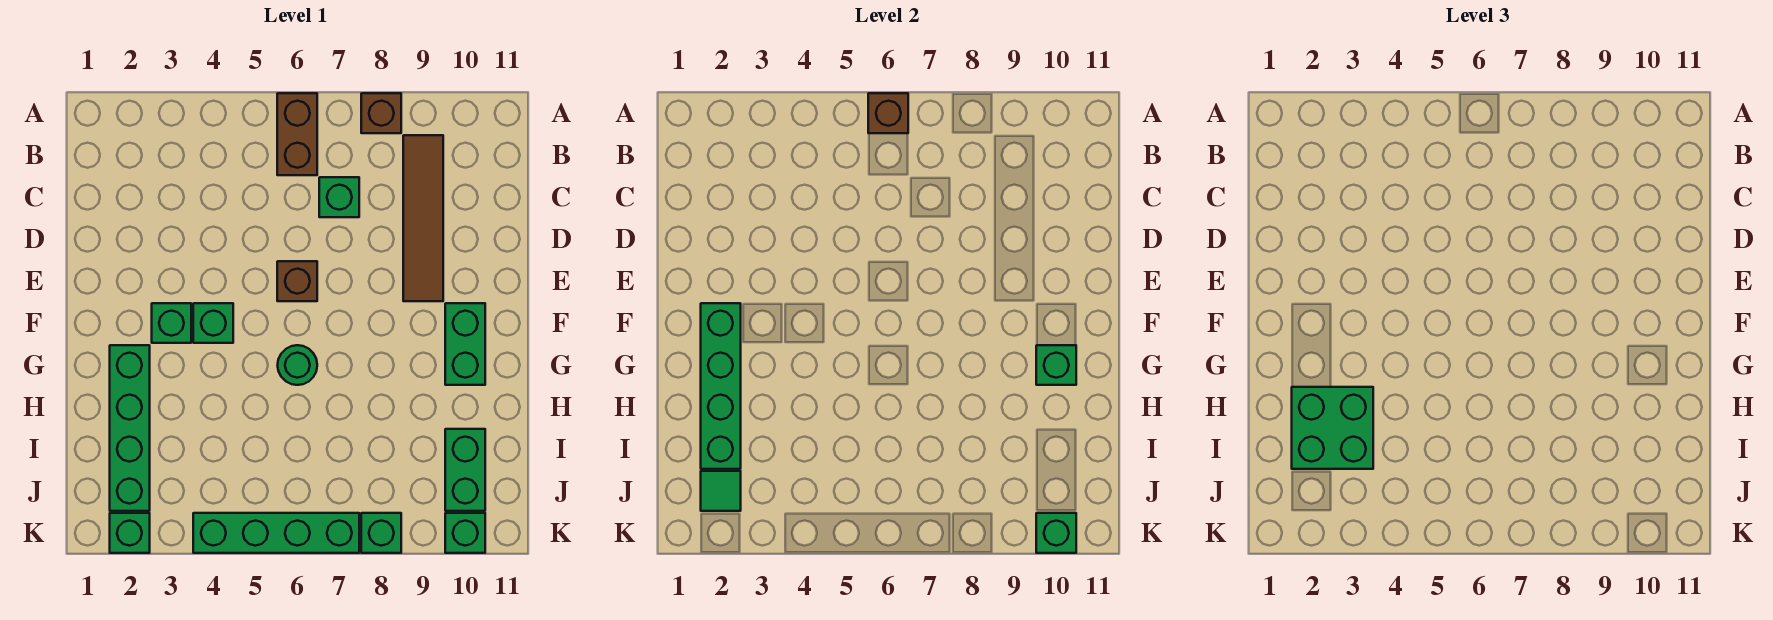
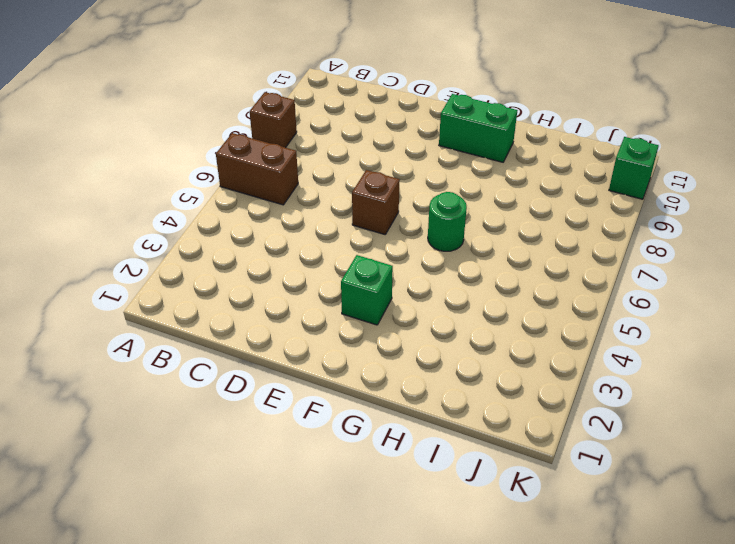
none -> brown tile B9:E9 level 1
none -> green brick C7 level 1
none -> green brick F4 level 1

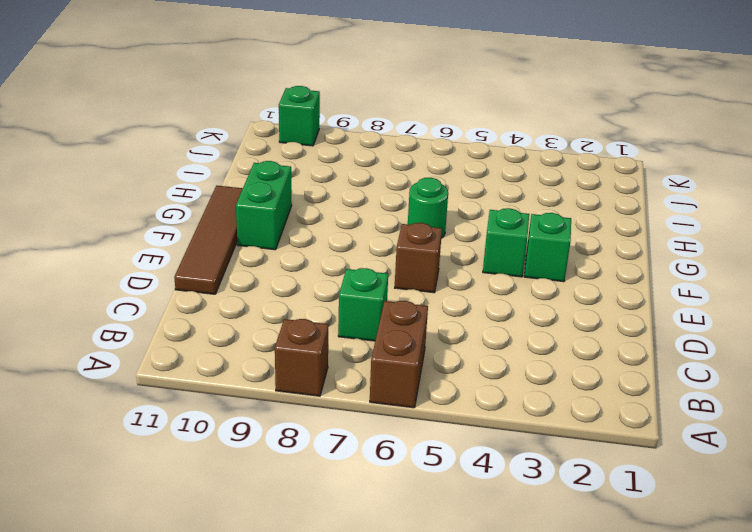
brown tile D11:G11 level 1 -> brown tile B9:E9 level 1
none -> green brick G2:J2 level 1
none -> green brick I10:J10 level 1
none -> green brick K2 level 1

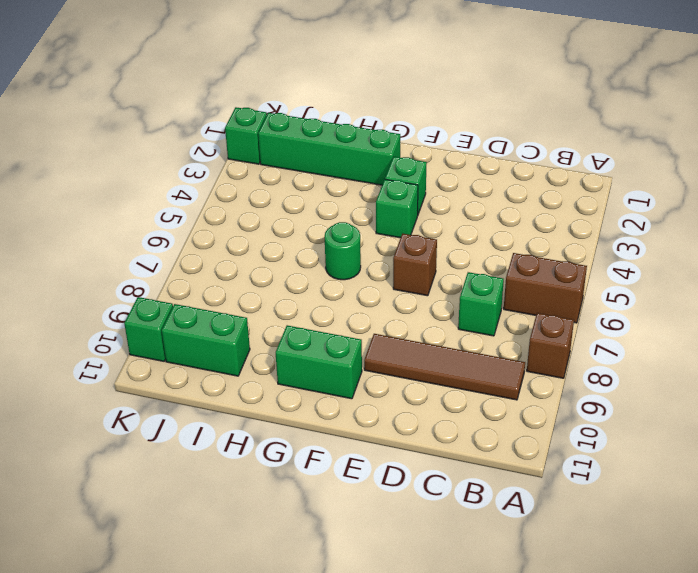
none -> green brick K4:K7 level 1
none -> green brick K8 level 1
none -> brown brick A6 level 2

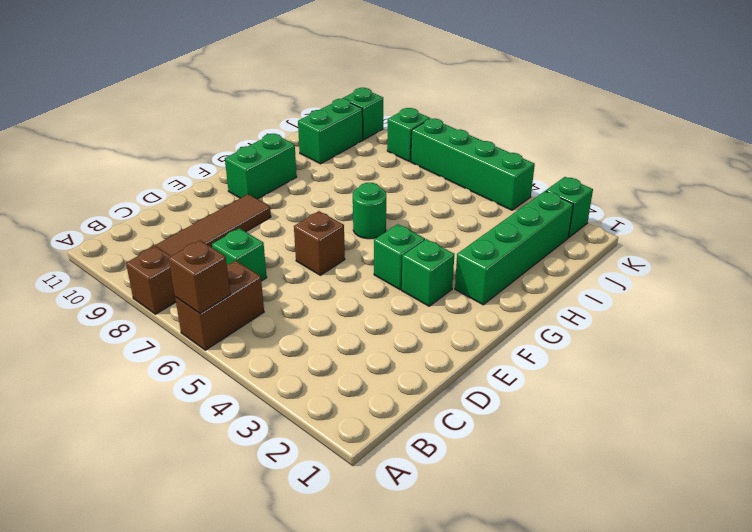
none -> green brick F2:I2 level 2
none -> green brick G10 level 2
none -> green tile J2 level 2

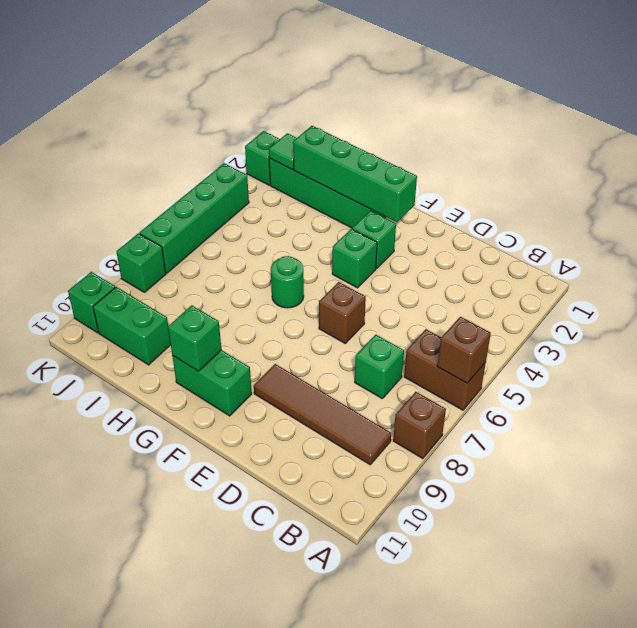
none -> green brick K10 level 2
none -> green brick H2:I3 level 3

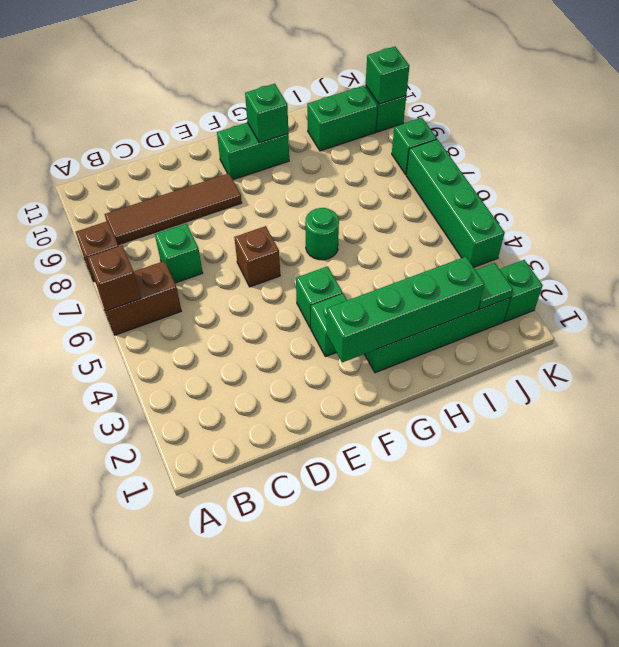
none -> green brick H2:I3 level 3

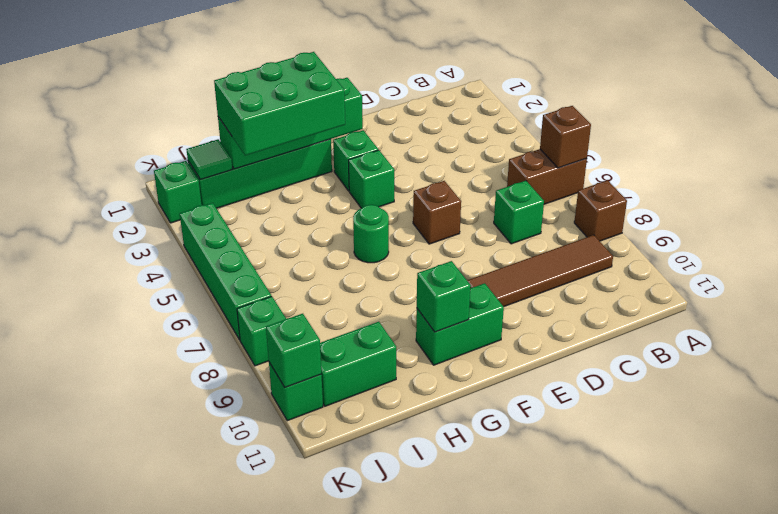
green brick G2:I3 level 3 -> green brick H2:I3 level 3

